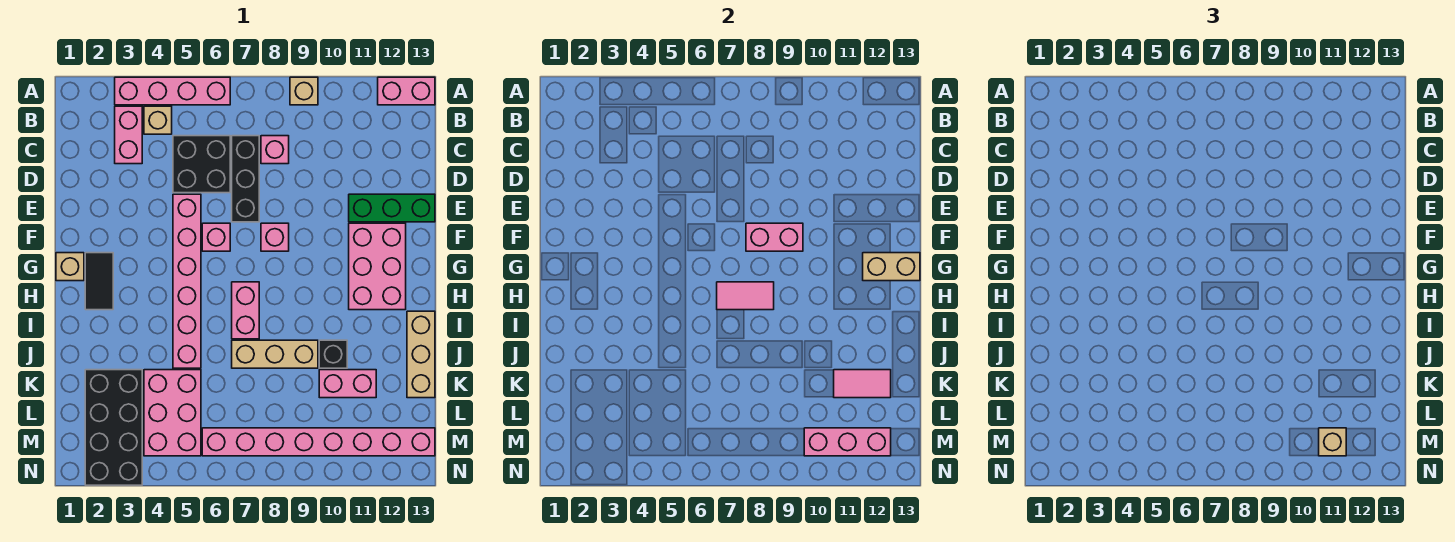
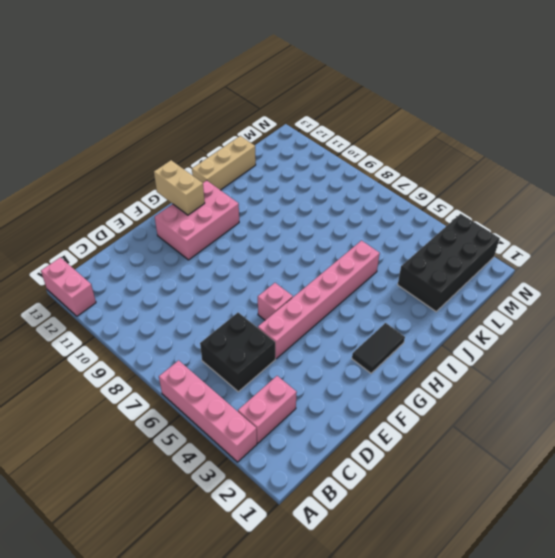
none -> tan brick A9 level 1
none -> tan brick B4 level 1
none -> black brick C7:E7 level 1

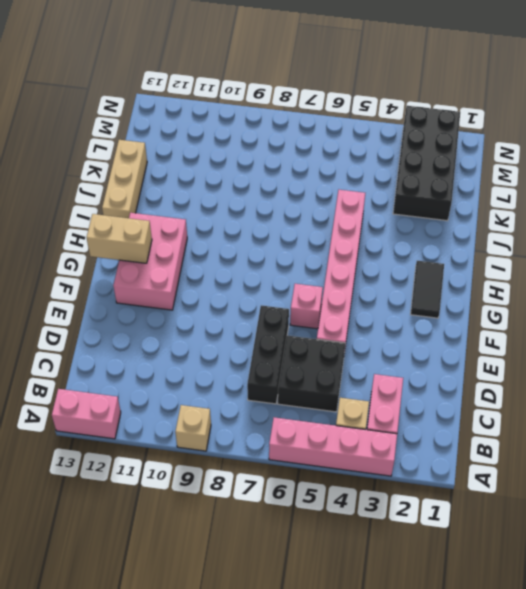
none -> pink brick C8 level 1
none -> green brick E11:E13 level 1
none -> pink brick F8 level 1

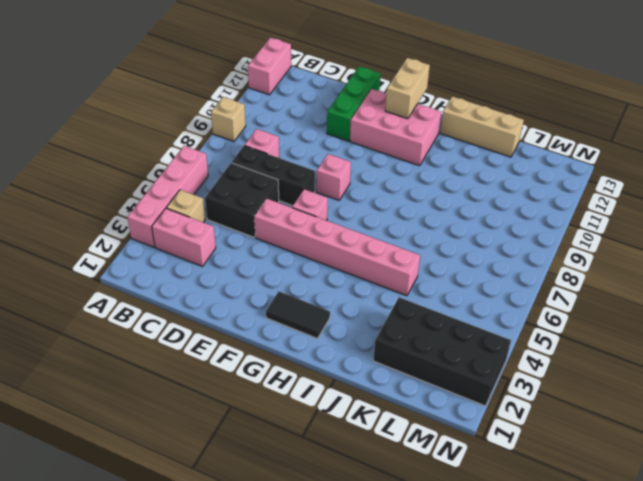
none -> tan brick G1 level 1
none -> pink brick H7:I7 level 1
none -> tan brick J7:J9 level 1

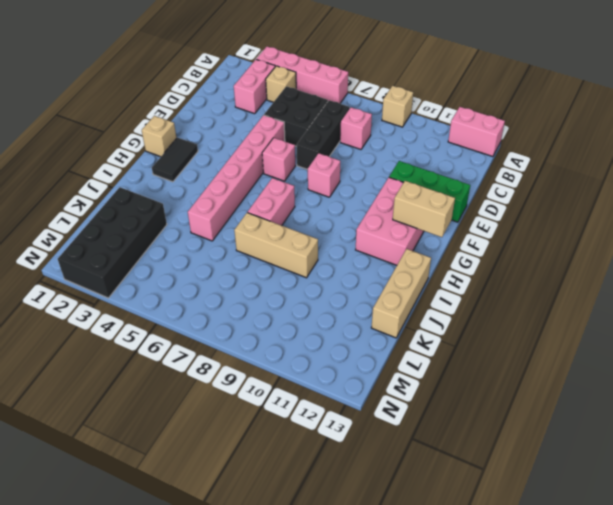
none -> black brick J10 level 1
none -> pink brick K4:M5 level 1
none -> pink brick K10:K11 level 1

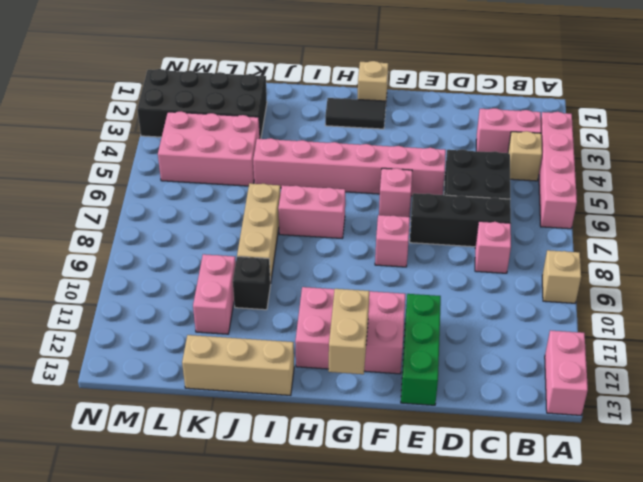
none -> pink brick M6:M13 level 1
none -> pink brick F8:F9 level 2
none -> pink tile H7:H8 level 2

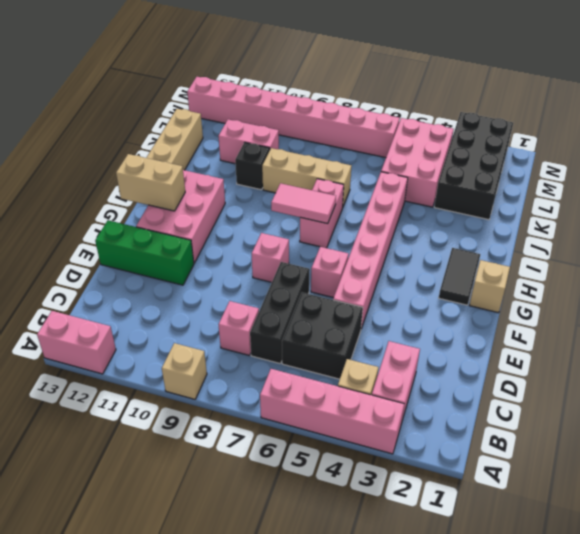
none -> pink brick F8:F9 level 2
none -> pink tile K11:K12 level 2
none -> pink brick M10:M12 level 2

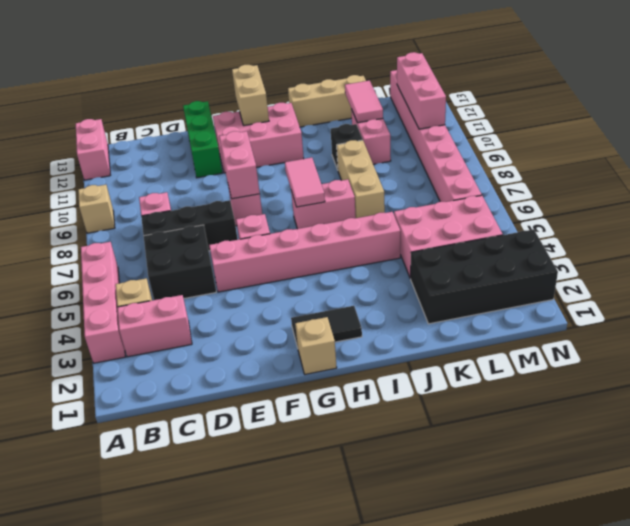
none -> tan brick M11 level 3

